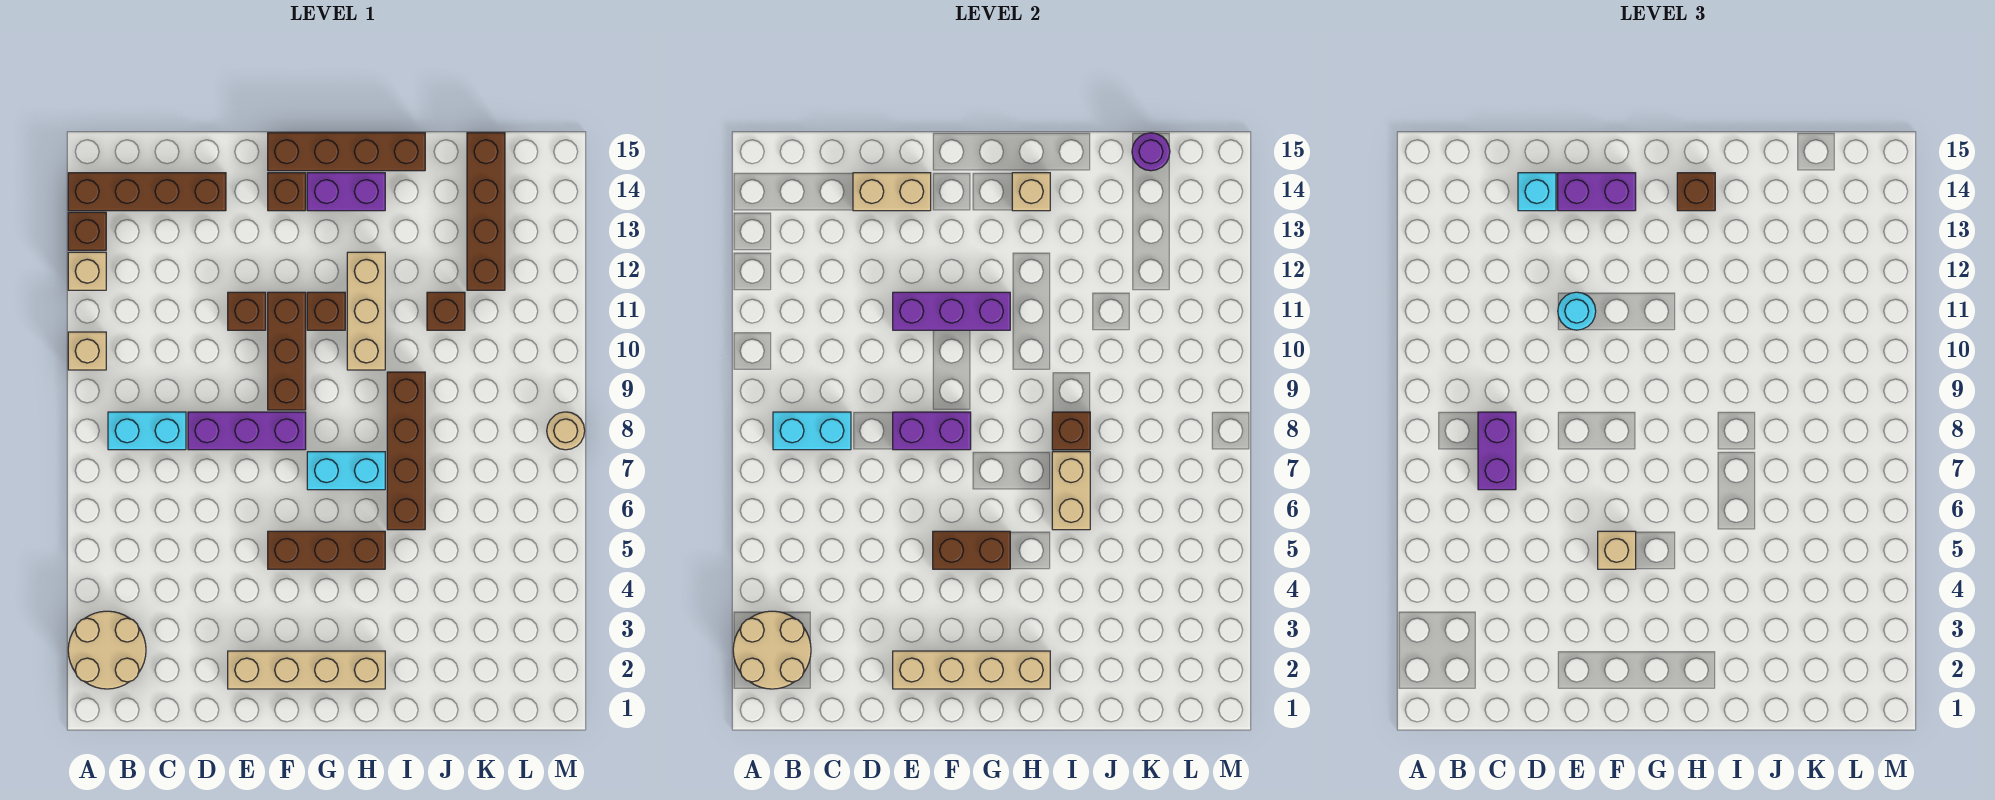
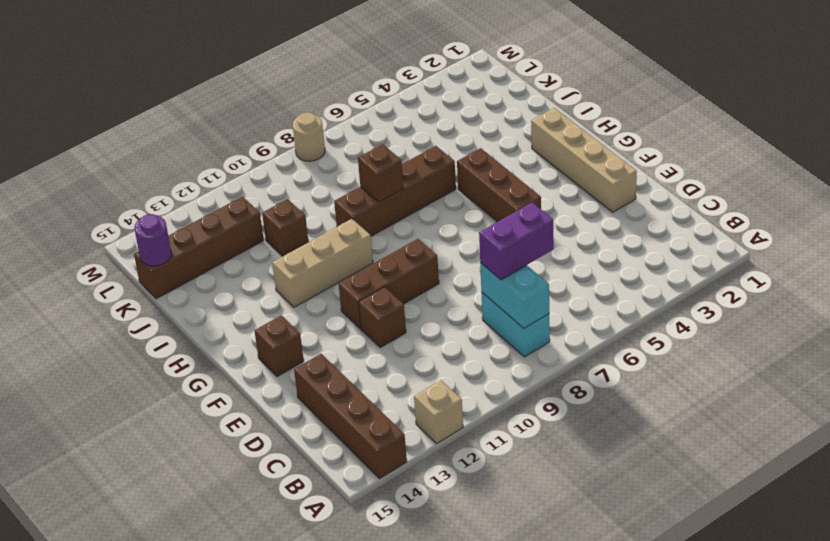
none -> tan round brick A2:B3 level 1
none -> tan brick A10 level 1
none -> brown brick A13 level 1
none -> purple brick D8:F8 level 1

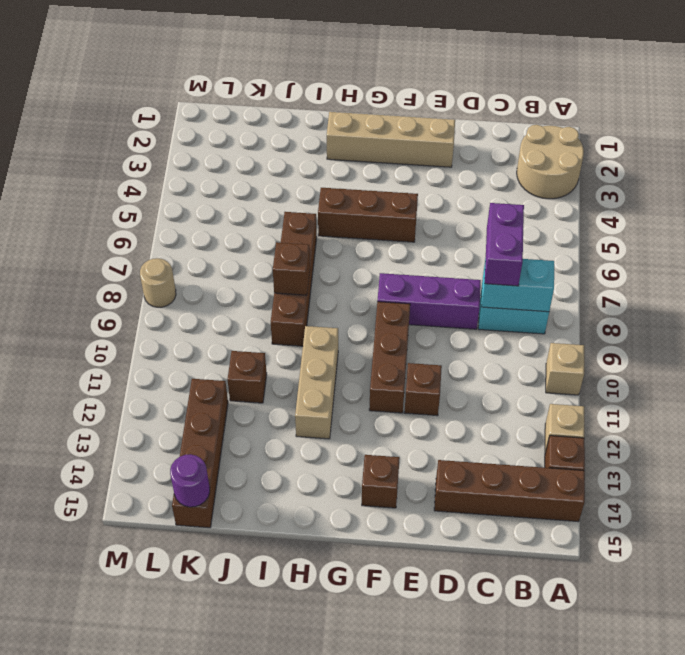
none -> brown brick F15:I15 level 1
none -> cyan brick G7:H7 level 1
none -> brown brick G11 level 1
none -> purple brick G14:H14 level 1

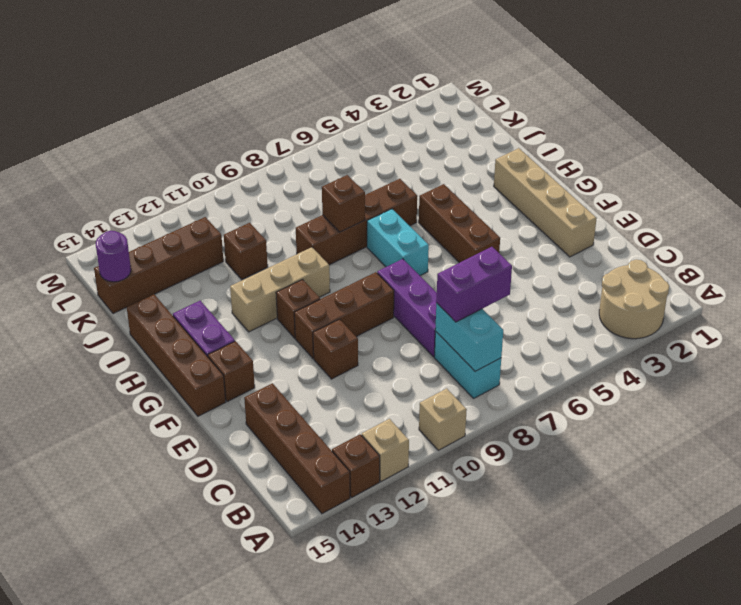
none -> tan round brick M8 level 1
none -> tan round brick A2:B3 level 2
none -> tan brick D14:E14 level 2
none -> tan brick E2:H2 level 2

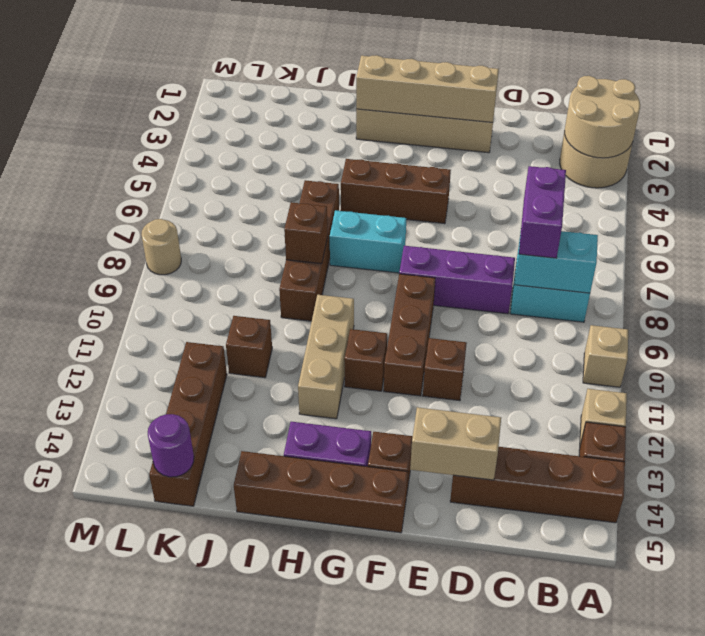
none -> purple brick E8:F8 level 2
none -> purple brick E11:G11 level 2
none -> brown brick F5:G5 level 2
none -> tan brick H14 level 2

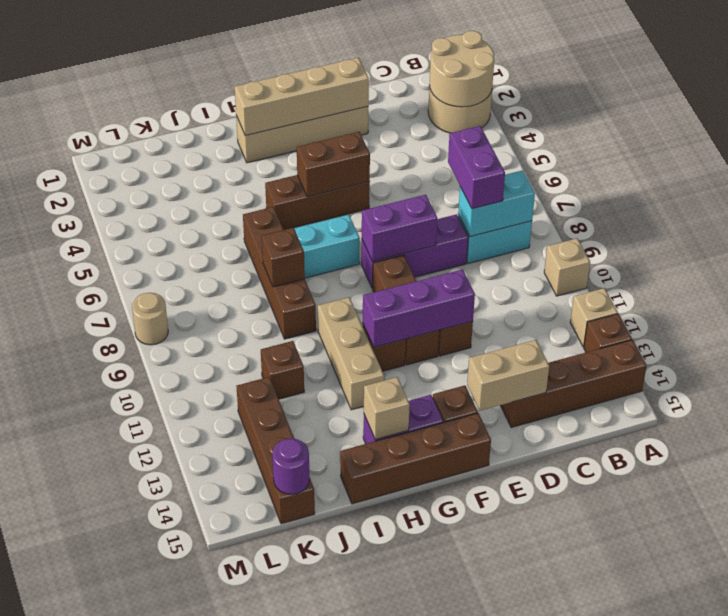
none -> tan brick I6:I7 level 2
none -> cyan brick D14 level 3
none -> cyan round brick E11 level 3
none -> purple brick E14:F14 level 3

